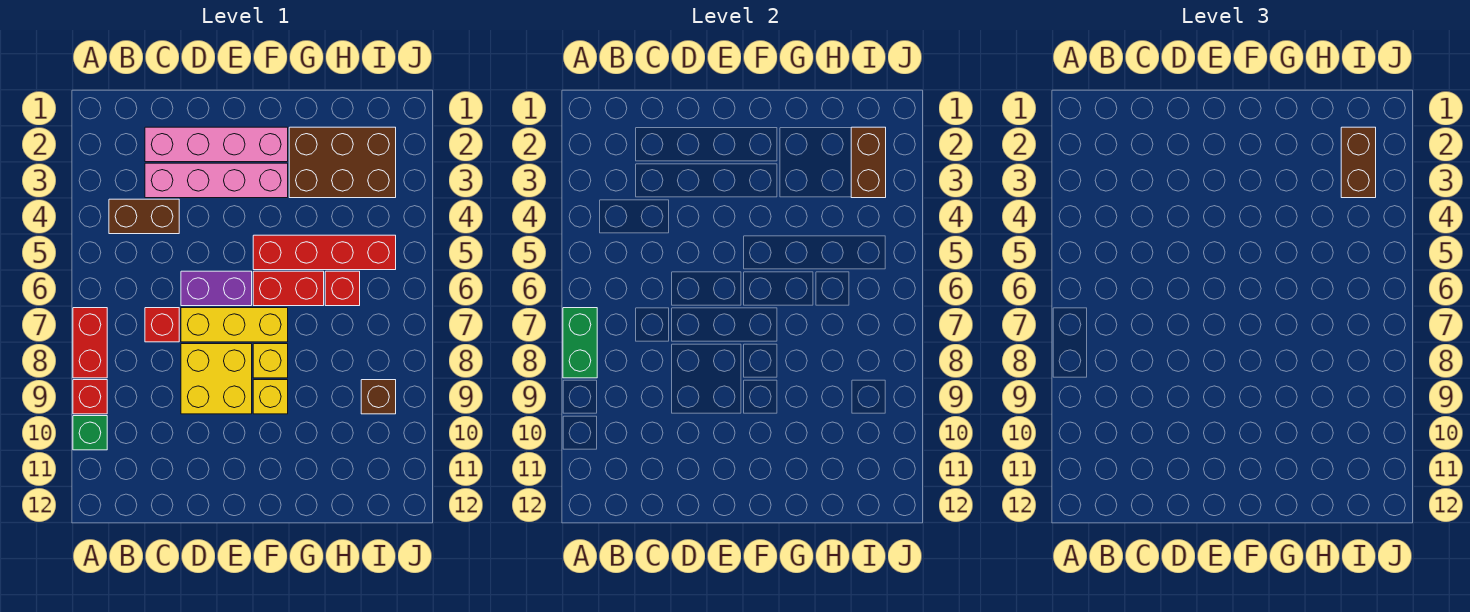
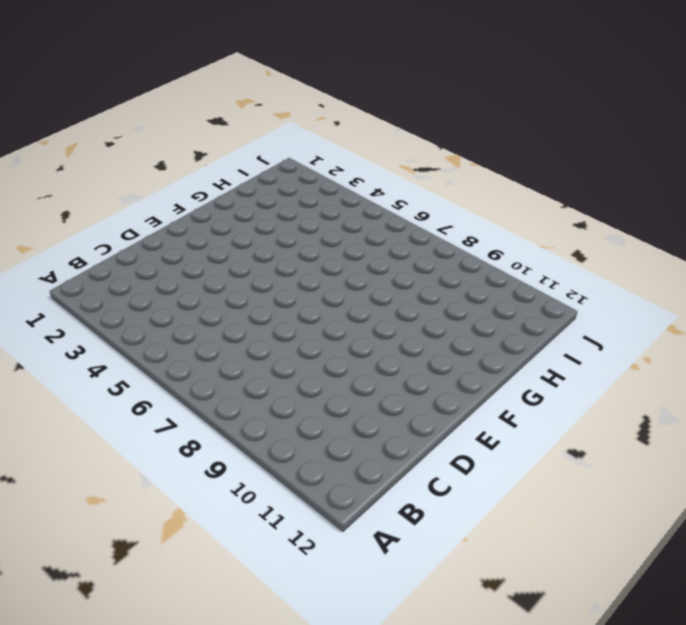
none -> red brick A7:A8 level 1
none -> red brick A9 level 1
none -> green brick A10 level 1

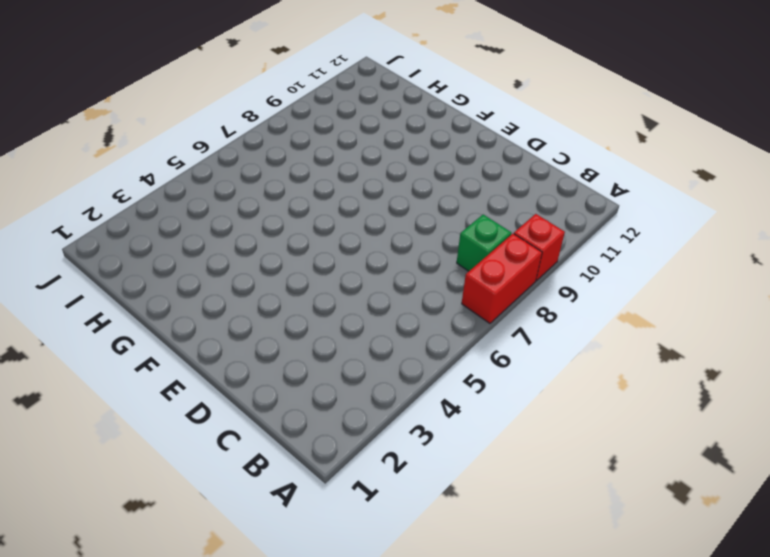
green brick B8 level 1 -> green brick A10 level 1
none -> brown brick B4:C4 level 1
none -> pink brick C2:F2 level 1
none -> pink brick C3:F3 level 1

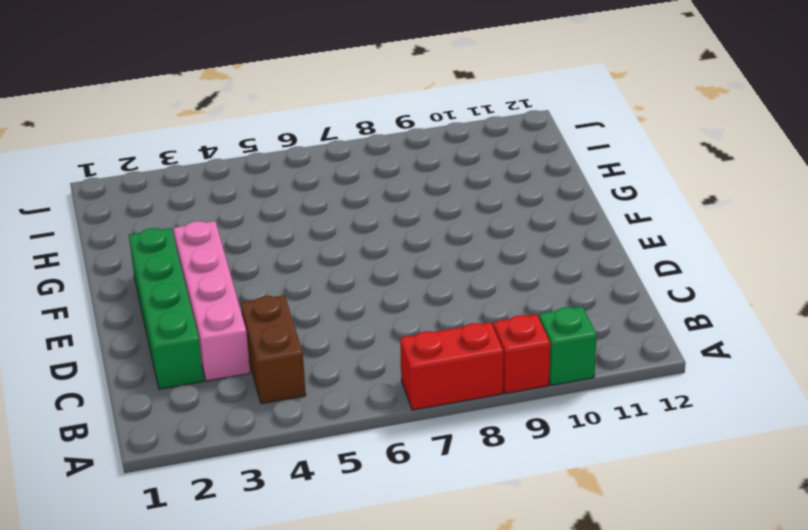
green brick C2:F2 level 1 -> pink brick C2:F2 level 1
none -> red brick C7 level 1
none -> purple brick D6:E6 level 1
none -> yellow brick D7:F7 level 1

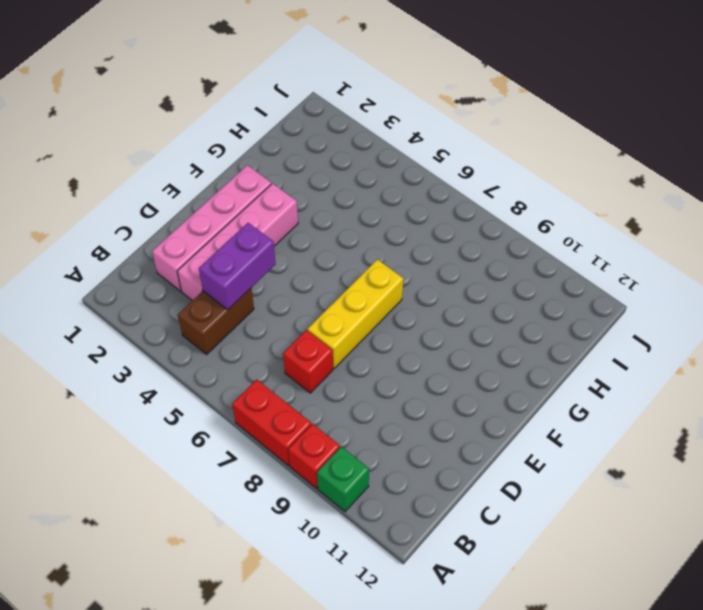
purple brick C4:D4 level 2 -> purple brick D6:E6 level 1
none -> yellow brick D8:E9 level 1
none -> red brick F5:I5 level 1
none -> red brick F6:G6 level 1

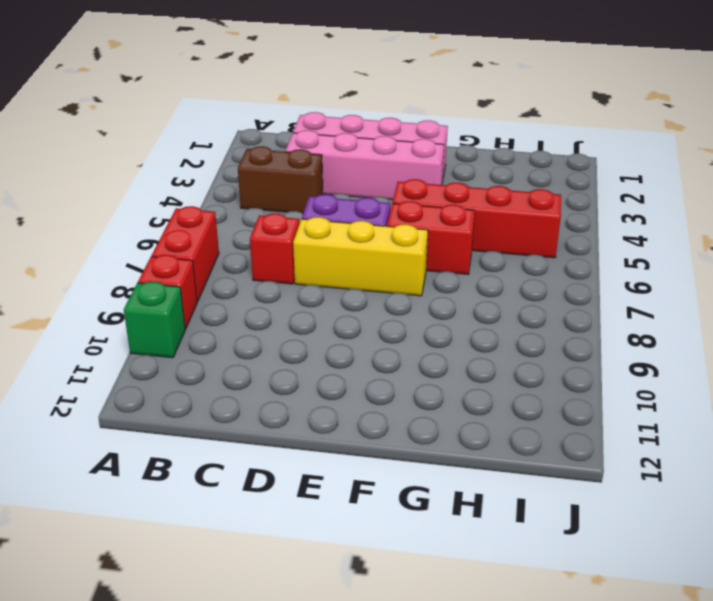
none -> yellow brick D8:E9 level 1
none -> yellow brick F8 level 1
none -> yellow brick F9 level 1

